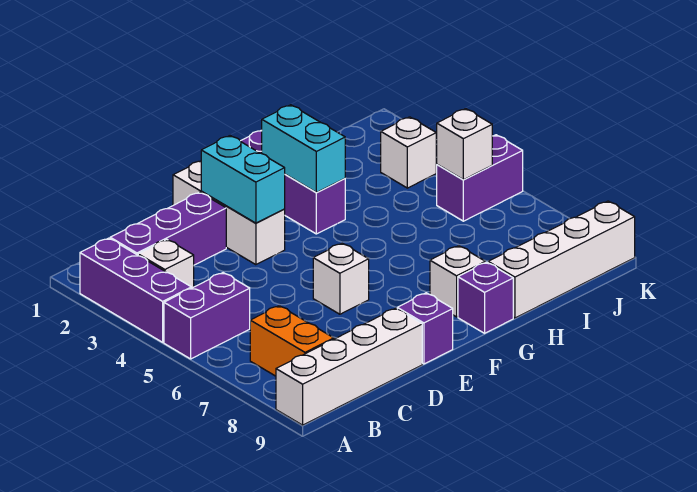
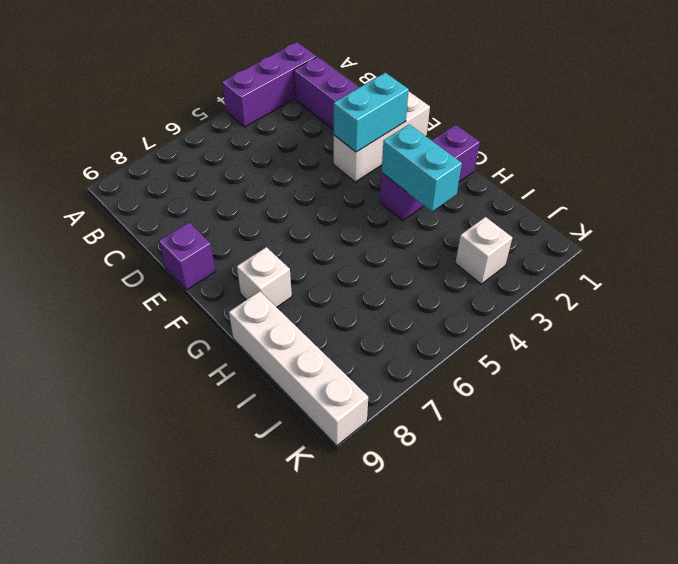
cyan brick G3:H3 level 2 -> cyan brick G2:G3 level 2
none -> purple brick A5:B5 level 1
none -> white brick A9:D9 level 1
none -> white brick B3 level 1

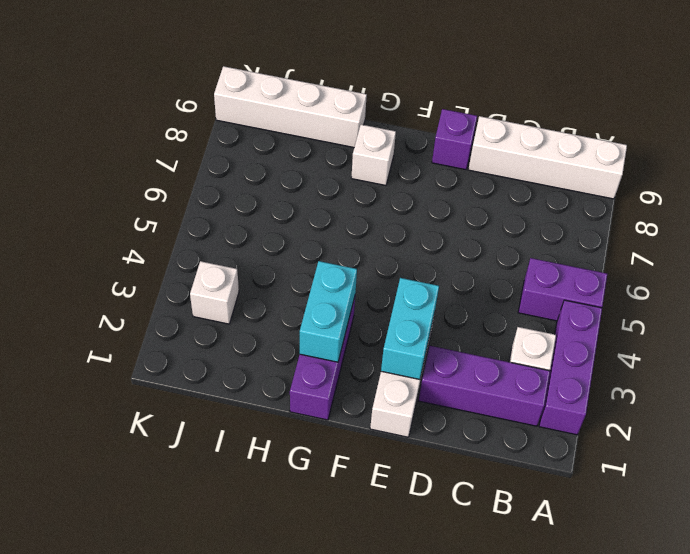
none -> orange brick B7:B8 level 1
none -> white brick E6 level 1
none -> purple brick G9 level 1

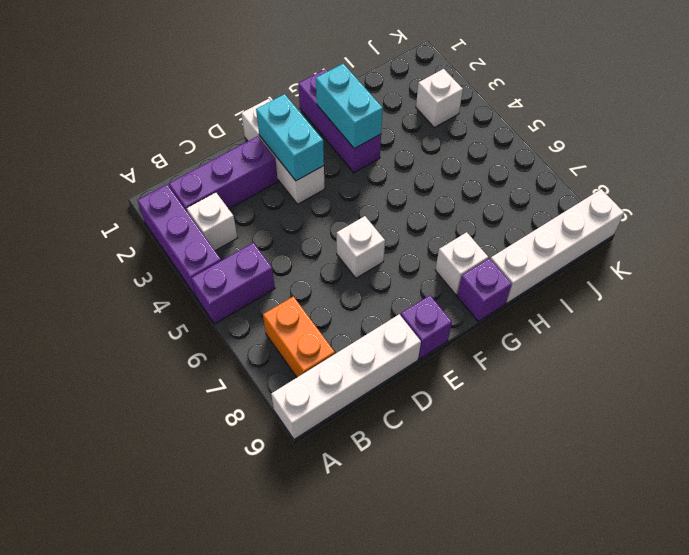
none -> purple brick J5:K5 level 1
none -> white brick J5 level 2

